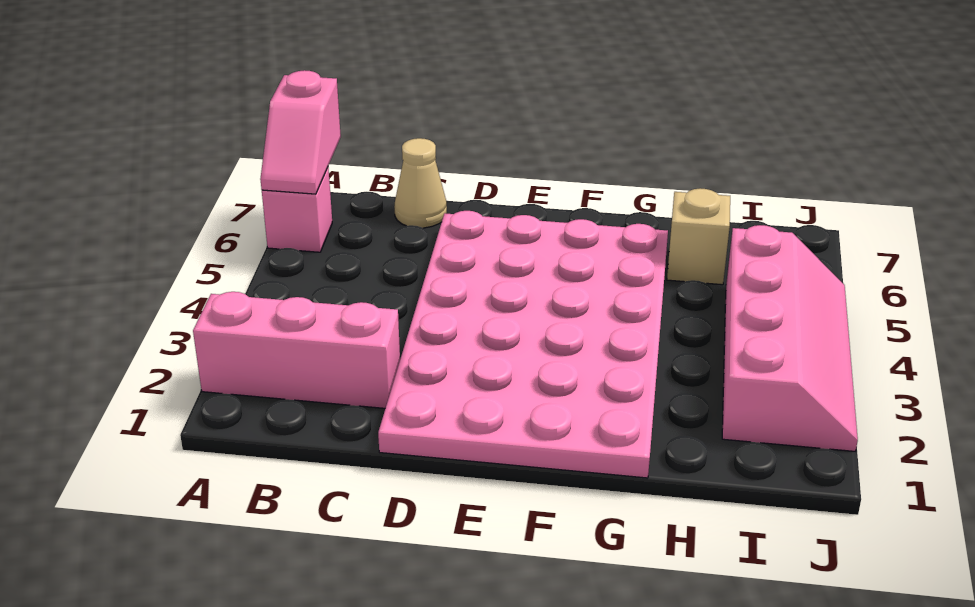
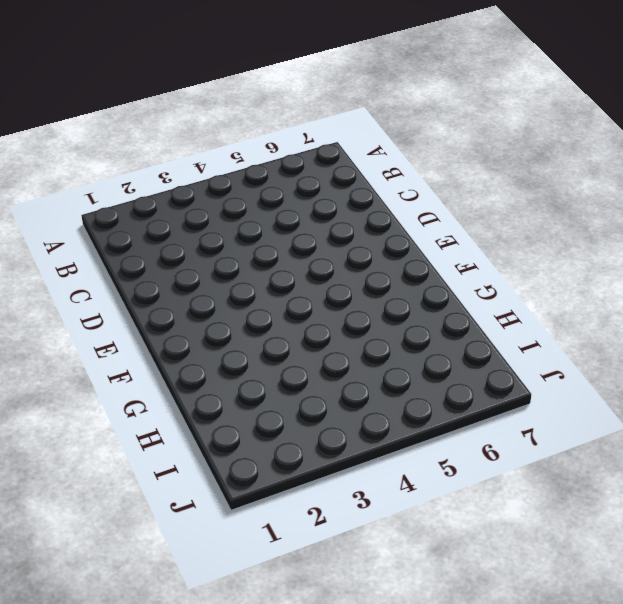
none -> pink brick A2:C2 level 1
none -> pink brick A6 level 1

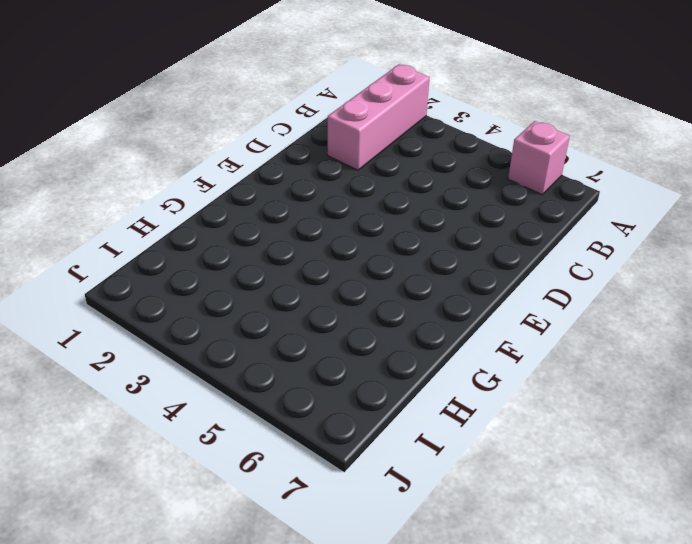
none -> tan cone C7 level 1
none -> pink plate D1:G6 level 1

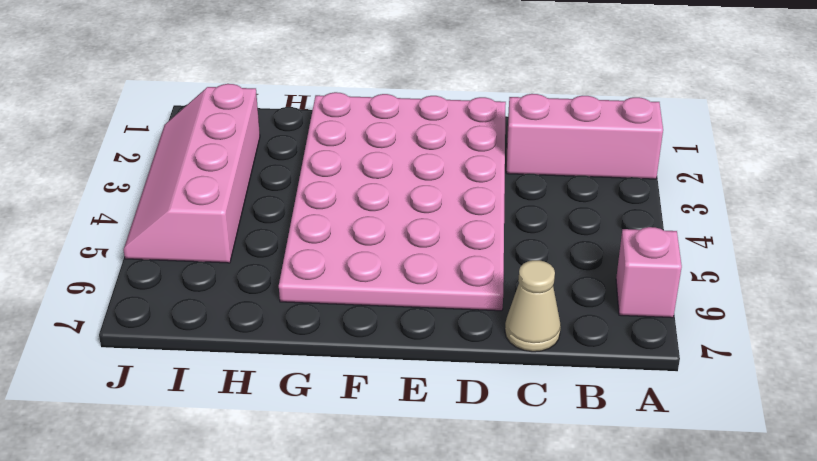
none -> tan brick H6 level 1
none -> pink slope A6:A7 level 2 top 7

